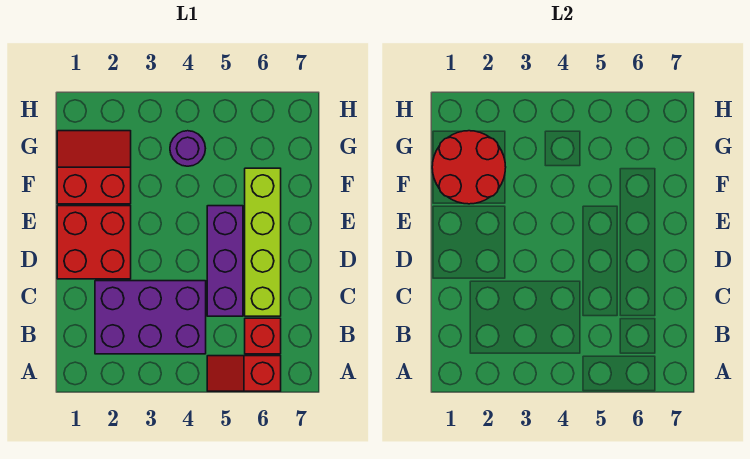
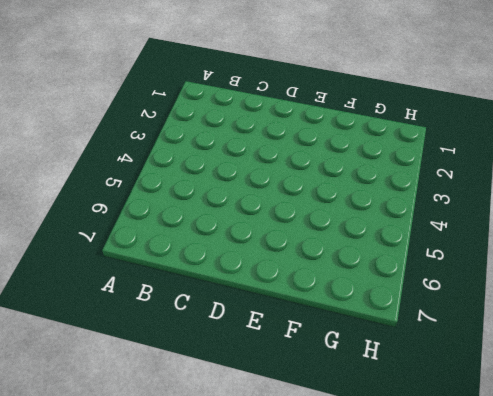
none -> red slope A5:A6 level 1 top 6
none -> purple brick B2:C4 level 1

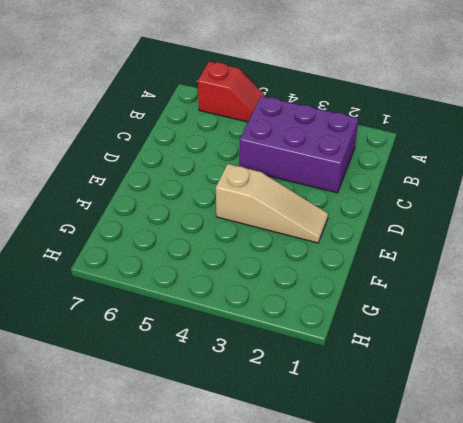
tan slope E2:E4 level 1 top 4 -> red brick D1:E2 level 1
none -> red brick B6 level 1
none -> purple brick C5:E5 level 1

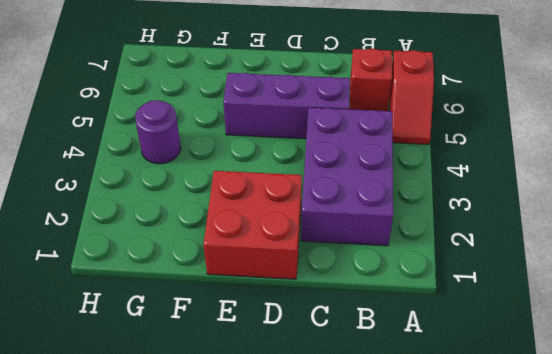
none -> lime brick C6:F6 level 1
none -> red slope F1:G2 level 1 top F

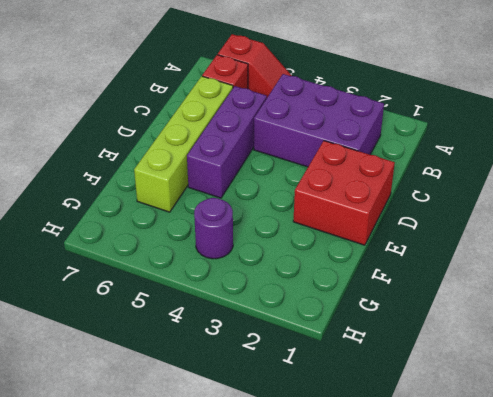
none -> red slope F1:G2 level 1 top F
none -> red round brick F1:G2 level 2

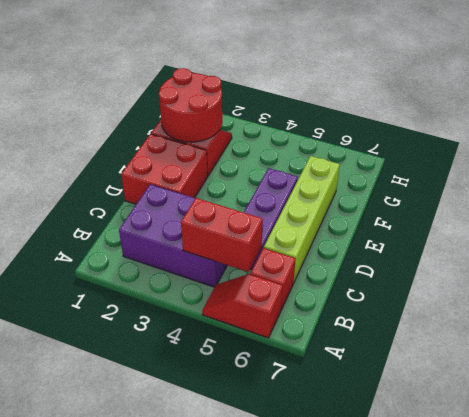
red brick B4:B5 level 2 -> none
none -> purple round brick G4 level 1

